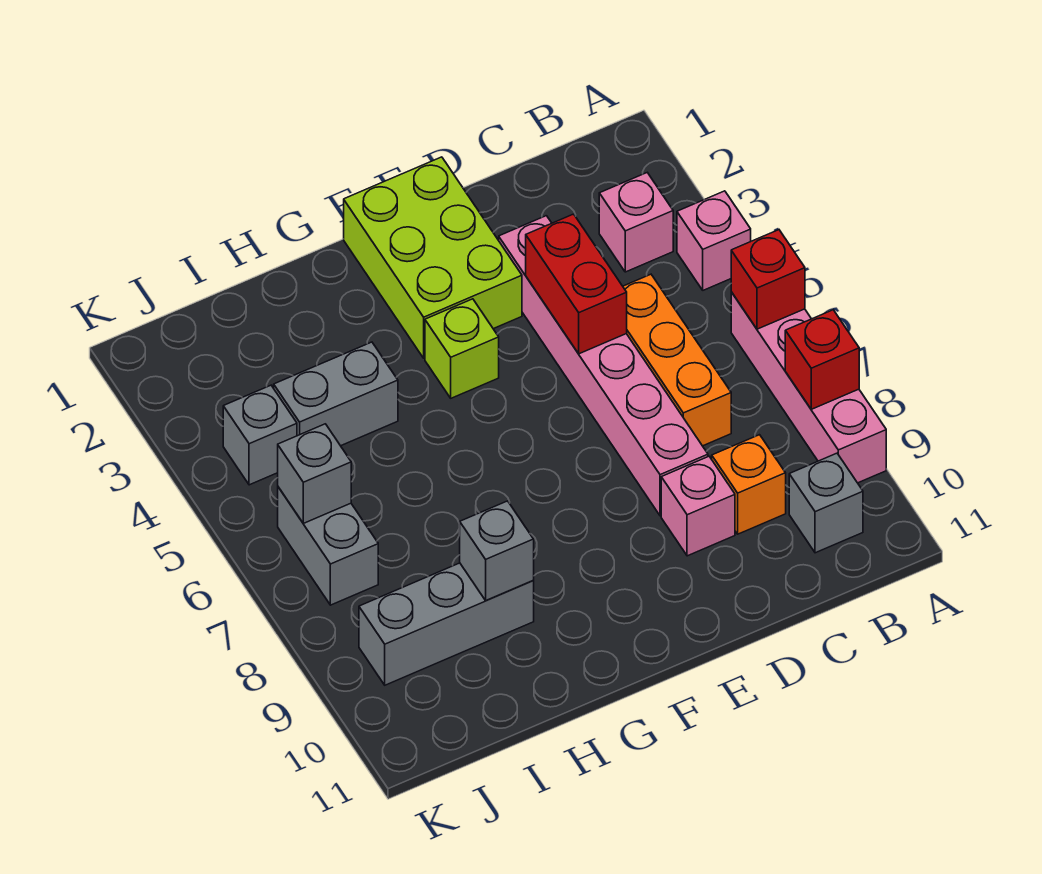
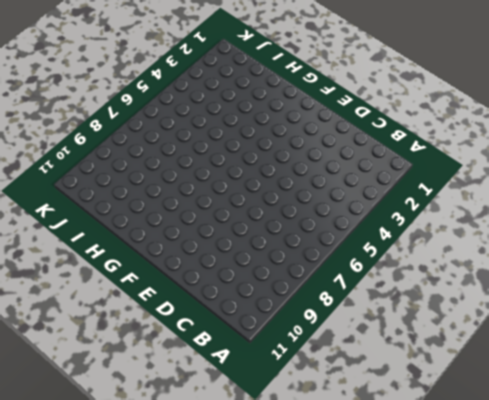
none -> pink brick A4 level 1
none -> pink brick A6:A9 level 1
none -> pink brick B3 level 1

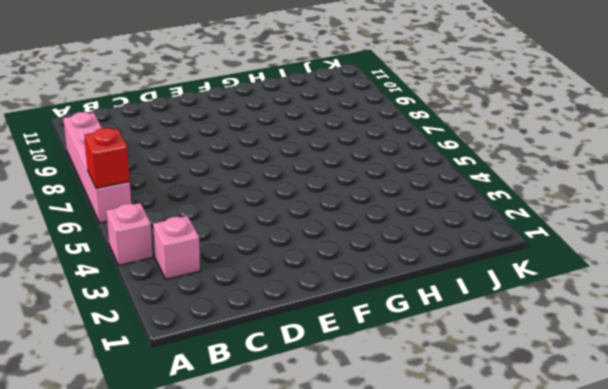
none -> grey brick B10 level 1
none -> orange brick C5:C7 level 1
none -> orange brick C9 level 1

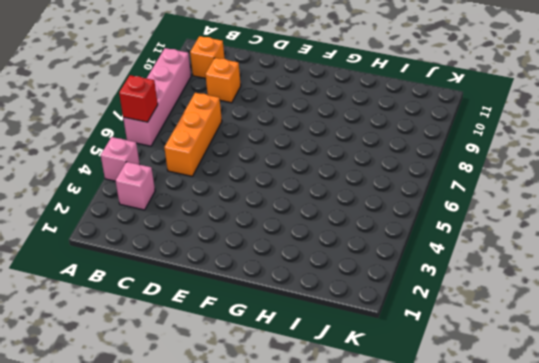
orange brick B10 level 1 -> grey brick B10 level 1
none -> pink brick D3:D8 level 1
none -> pink brick D9 level 1
none -> lime brick E1:F3 level 1

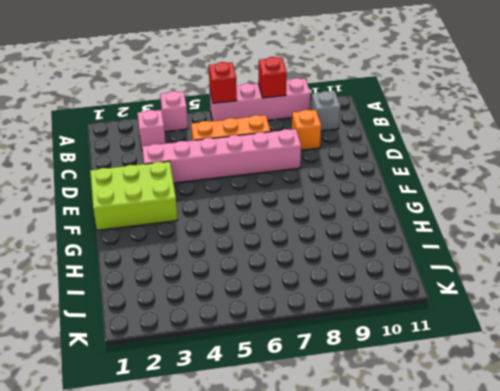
none -> pink brick D9 level 1
none -> lime brick F4 level 1
none -> grey brick H4:I4 level 1

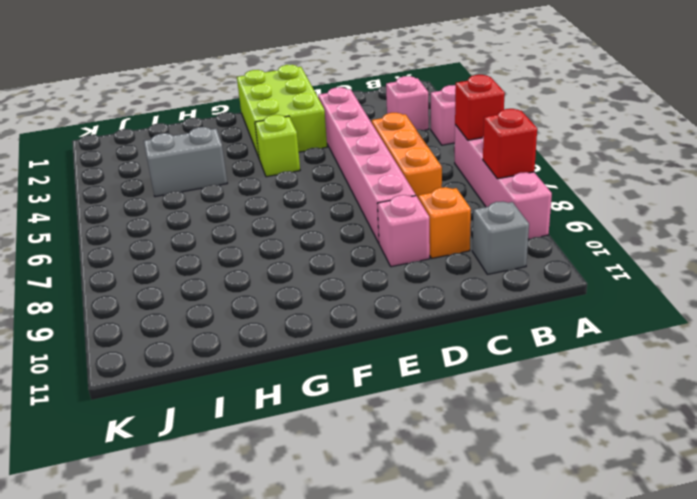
none -> grey brick H9:J9 level 1
none -> grey brick J4 level 1
none -> grey brick J6:J7 level 1

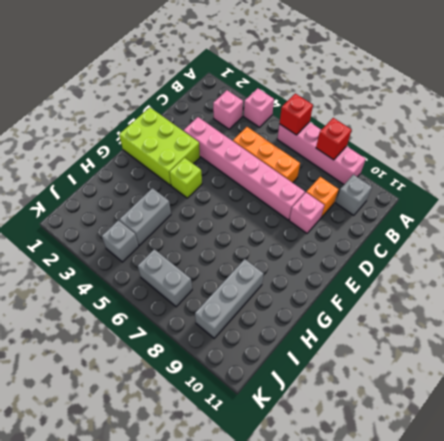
none -> red brick D4:D5 level 2
none -> grey brick H9 level 2
none -> grey brick J6 level 2

